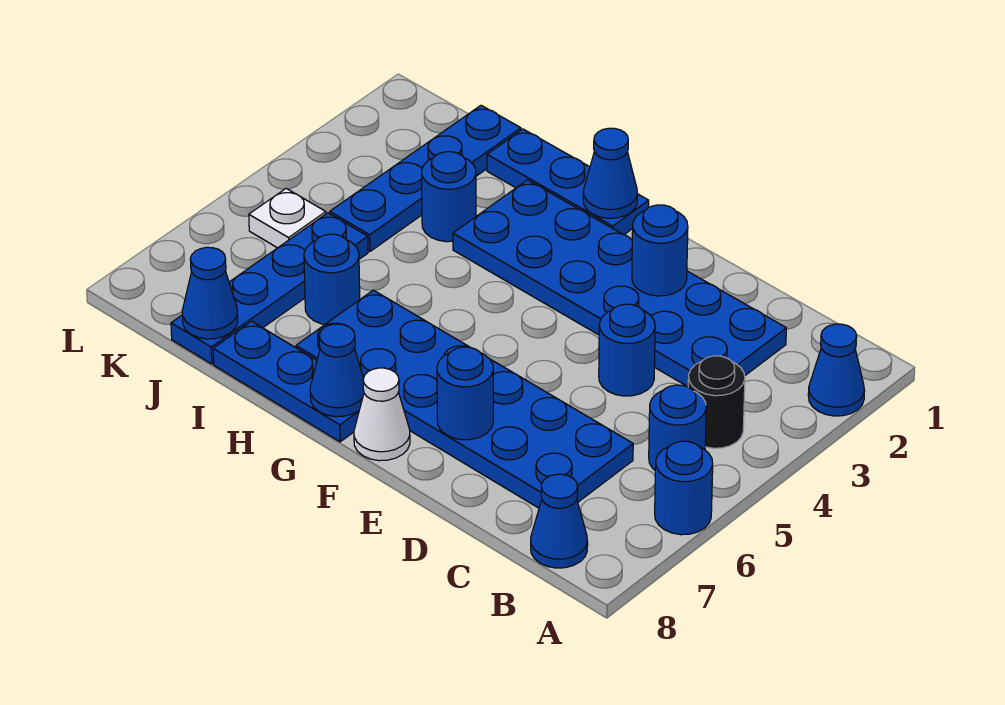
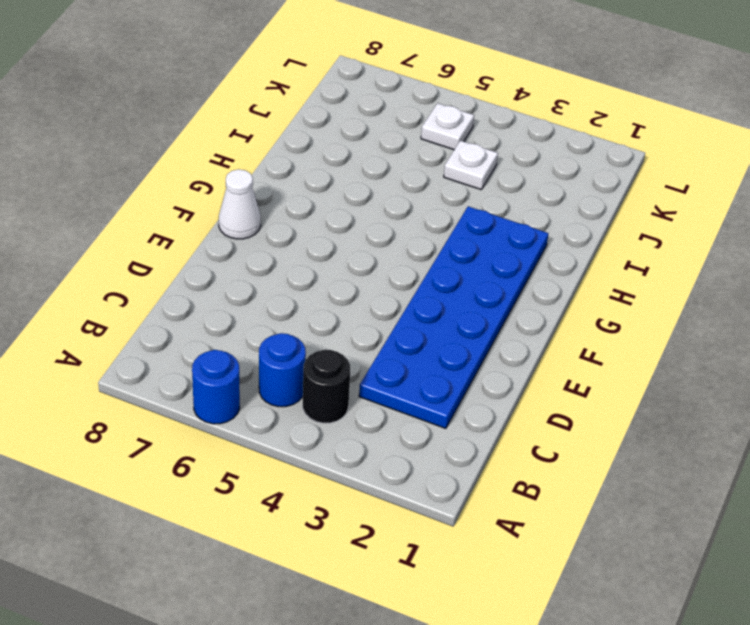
white plate J4 level 1 -> blue plate J1:J4 level 1
none -> blue cone A2 level 1
none -> blue cone B8 level 1
none -> blue plate C6:H7 level 1

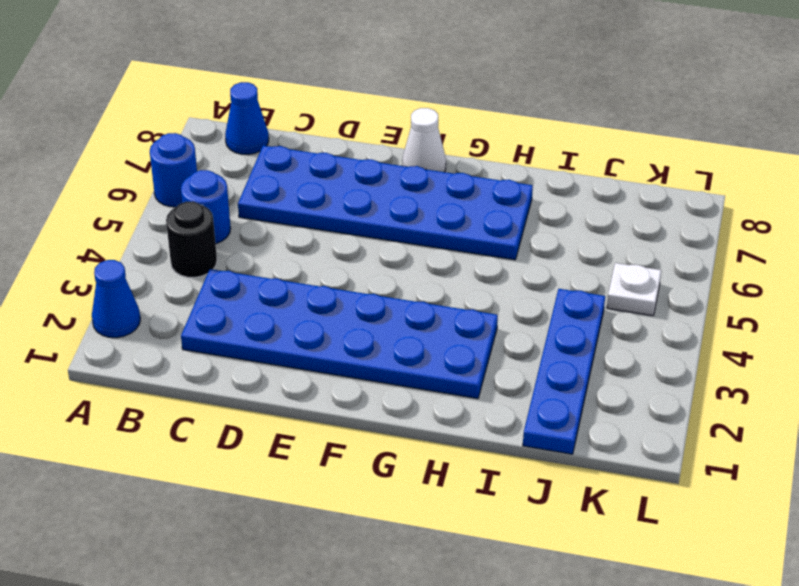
none -> blue round brick D4 level 1
none -> blue plate G1:I1 level 1
none -> blue plate G8:I8 level 1

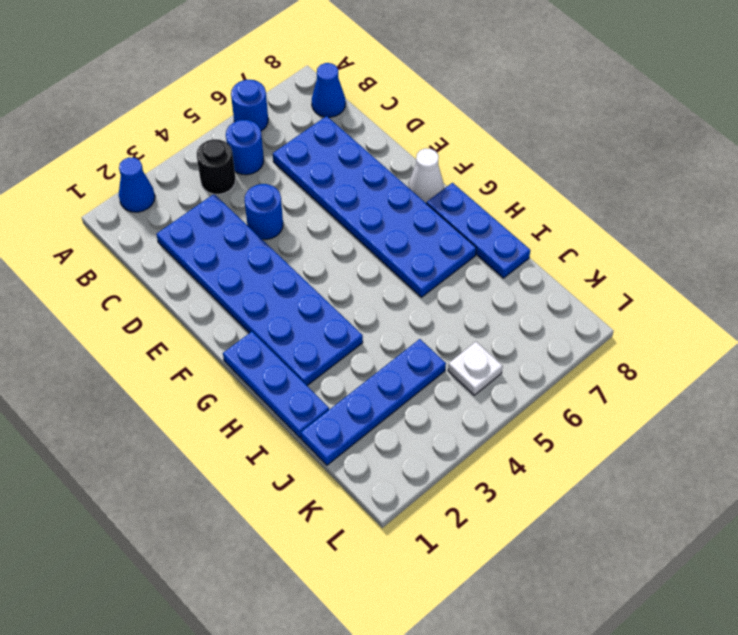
none -> blue round brick I3 level 1
none -> blue round brick I6 level 1
none -> blue plate J5:J8 level 1

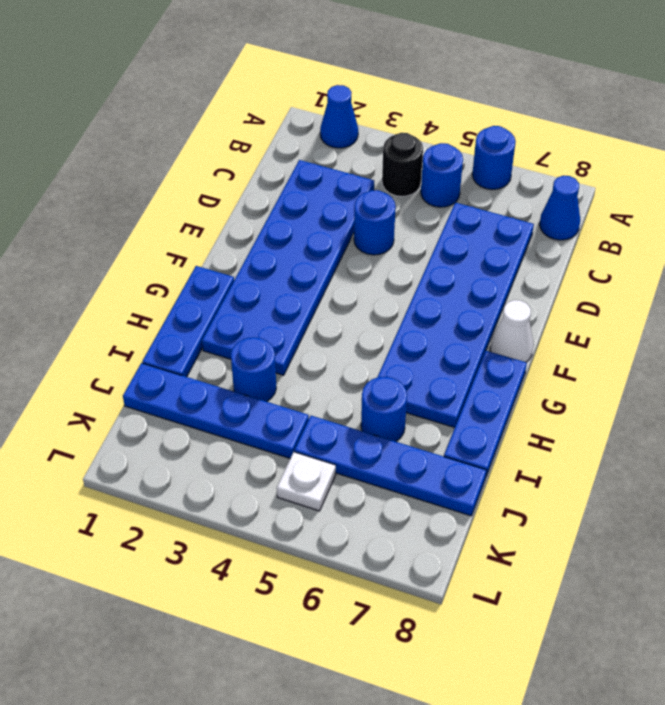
none -> blue round brick E2 level 2
none -> blue round brick E7 level 2
none -> blue cone G1 level 2

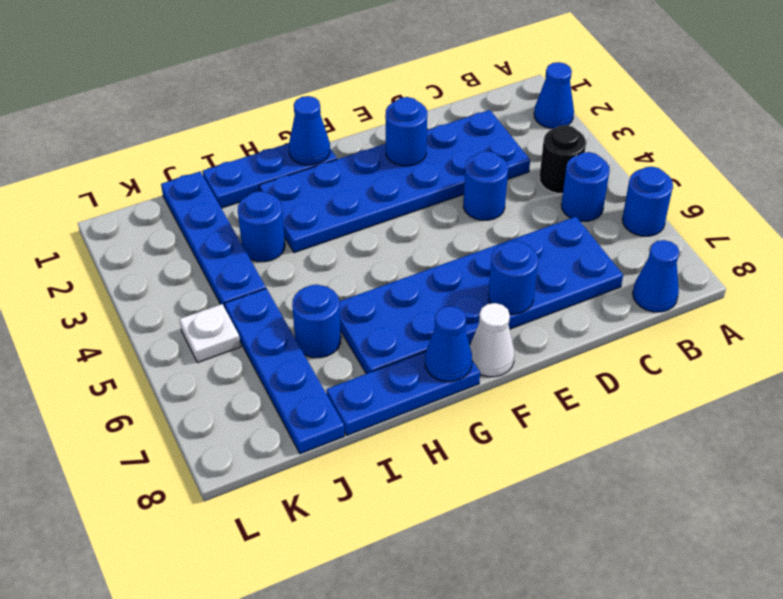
none -> blue cone J8 level 2

